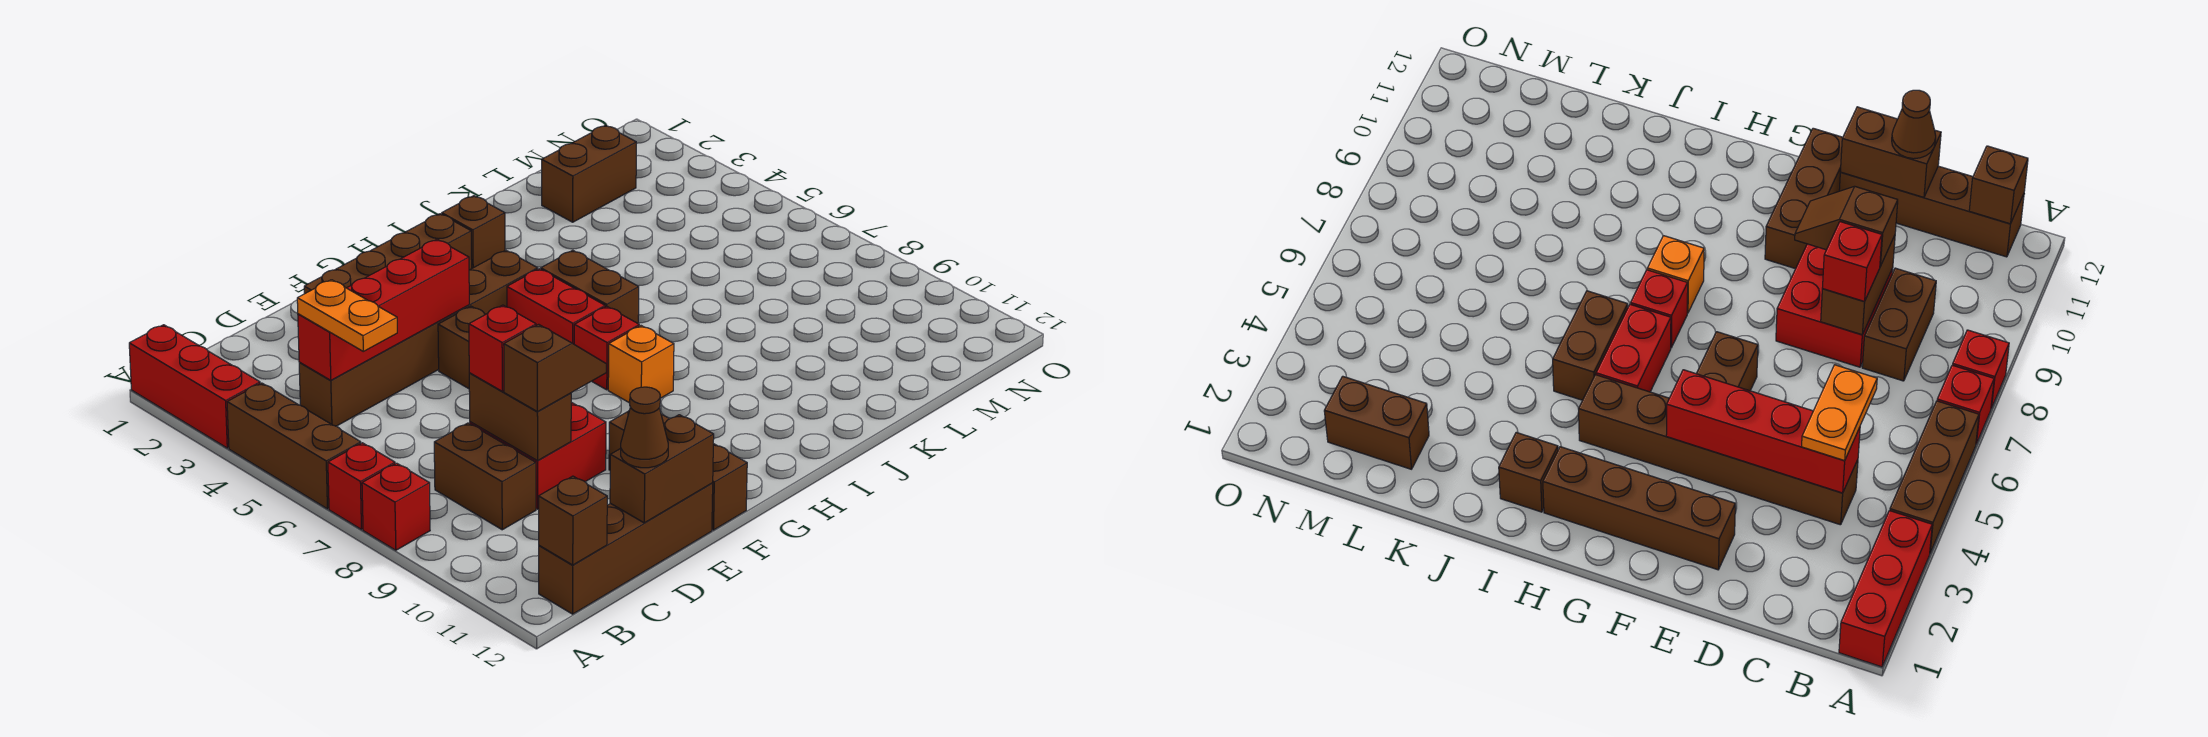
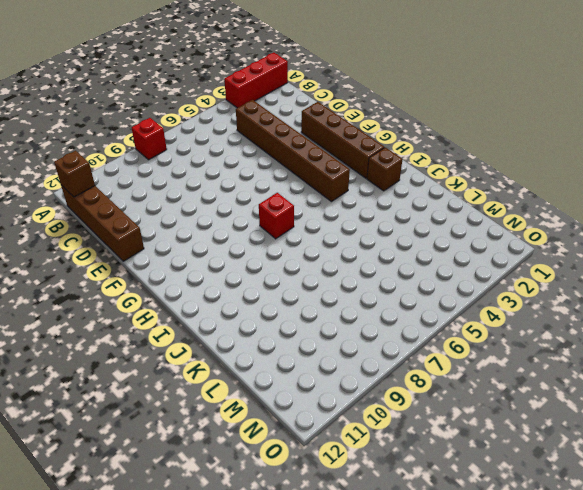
none -> brown brick A4:A6 level 1
none -> red brick A7 level 1
none -> brown brick C8:C9 level 1

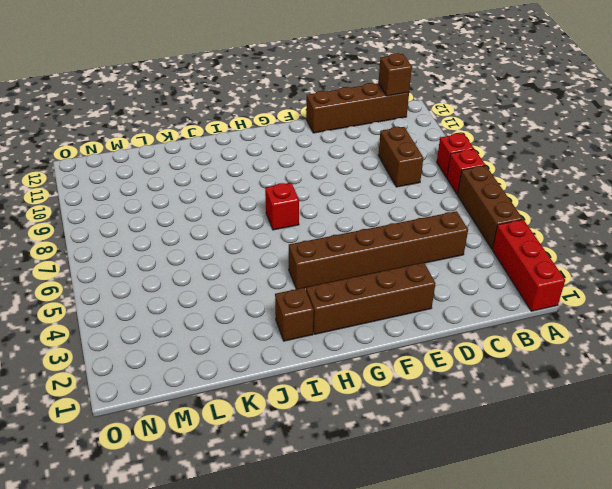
none -> red brick D8:E9 level 1
none -> brown brick F5:F6 level 1
none -> brown brick F10:F12 level 1

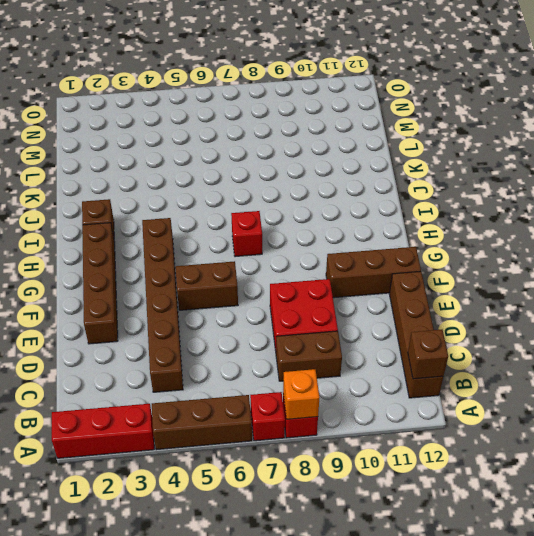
orange brick A8 level 2 -> orange brick H8 level 1
none -> red brick H5:H6 level 1
none -> brown brick I5:I6 level 1
none -> brown brick L2:M2 level 1

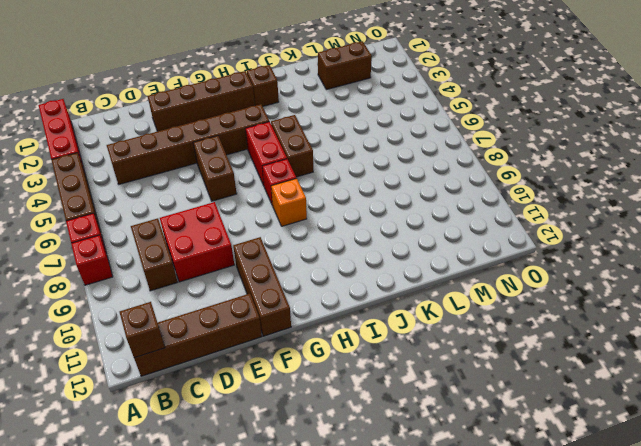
none -> red brick C4:F4 level 2
none -> brown brick D8:D9 level 2
none -> brown brick D12:E12 level 2

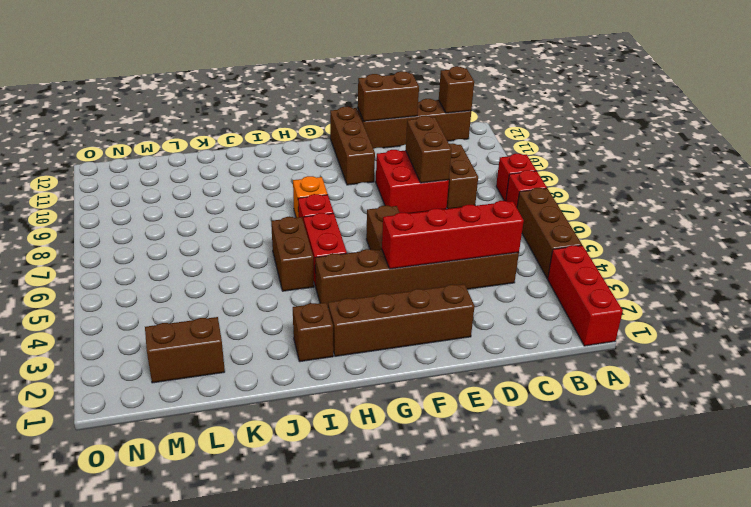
none -> orange plate C4:C5 level 3
none -> red brick D8 level 3
none -> brown slope D9:E9 level 3 top D

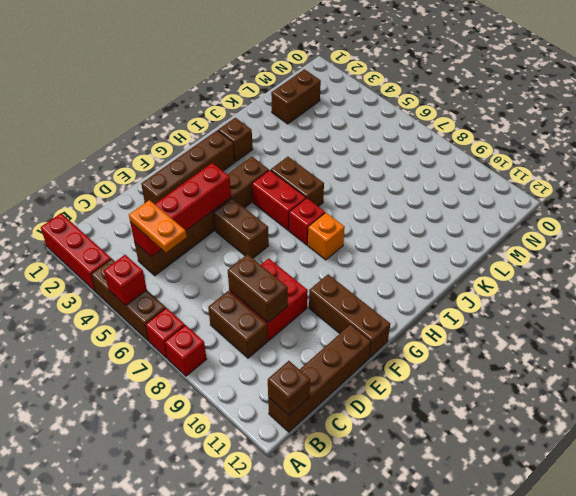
red brick A5 level 2 -> red brick D8 level 3
none -> brown brick D12:E12 level 2
none -> brown slope D9:E9 level 3 top D
none -> brown cone D12 level 3

